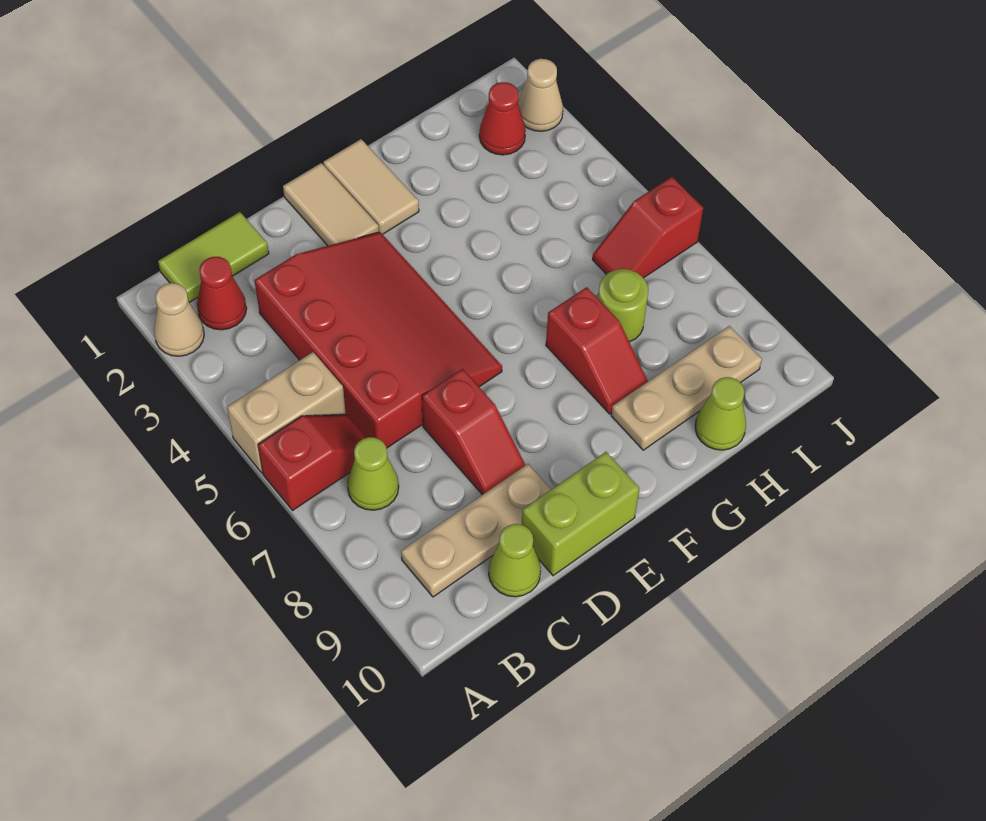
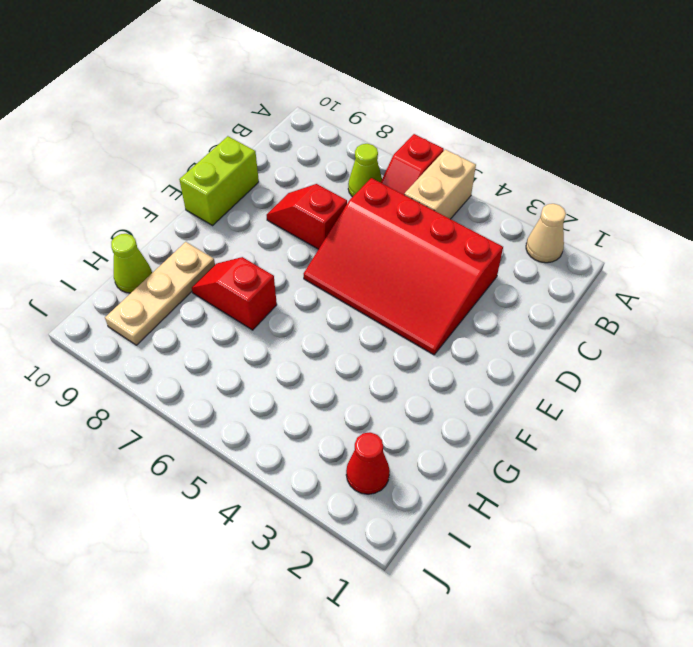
none -> lime tile B1:C1 level 1
none -> red cone B2 level 1
none -> tan plate B9:D9 level 1

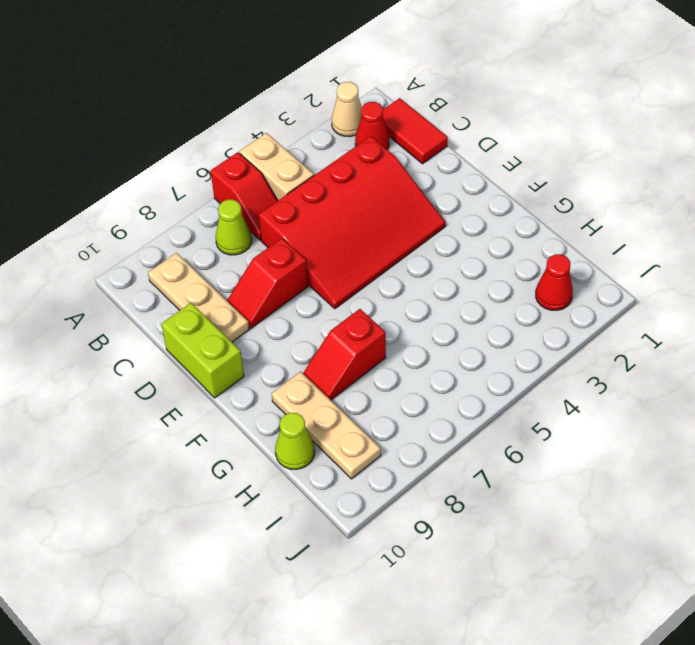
red tile B1:C1 level 1 -> lime tile B1:C1 level 1
none -> lime cone C10 level 1
none -> tan tile E1:E2 level 1
none -> tan tile F1:F2 level 1

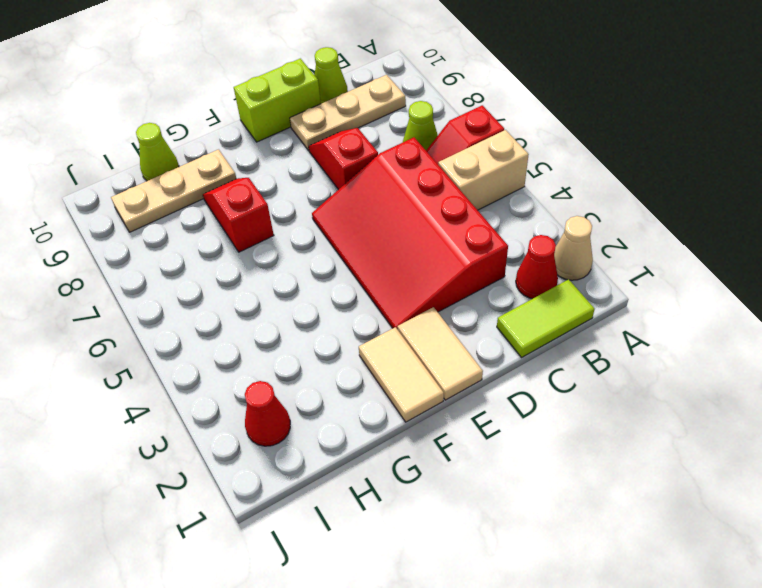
none -> lime round brick H7 level 1
none -> red slope I6:J6 level 1 top J
none -> tan cone J2 level 1

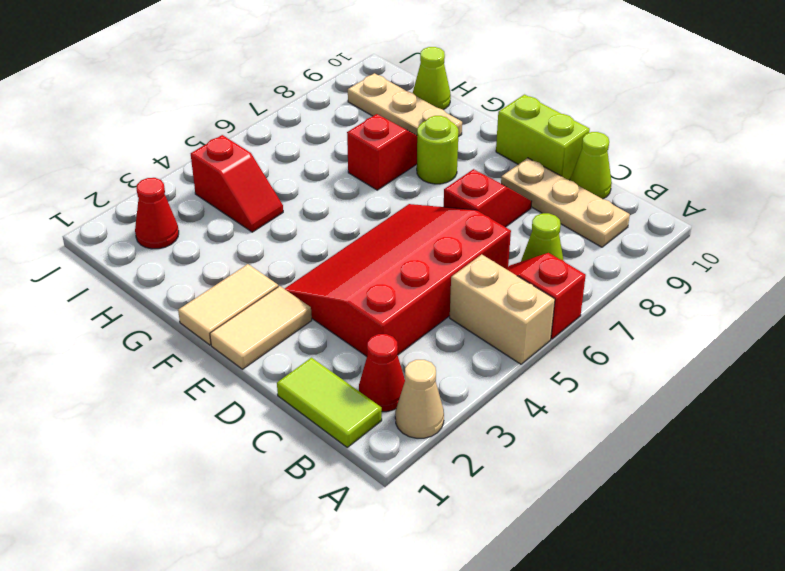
lime round brick F8 level 1 -> lime round brick H7 level 1
red slope H4:I4 level 1 top I -> red slope I6:J6 level 1 top J
none -> tan cone J2 level 1

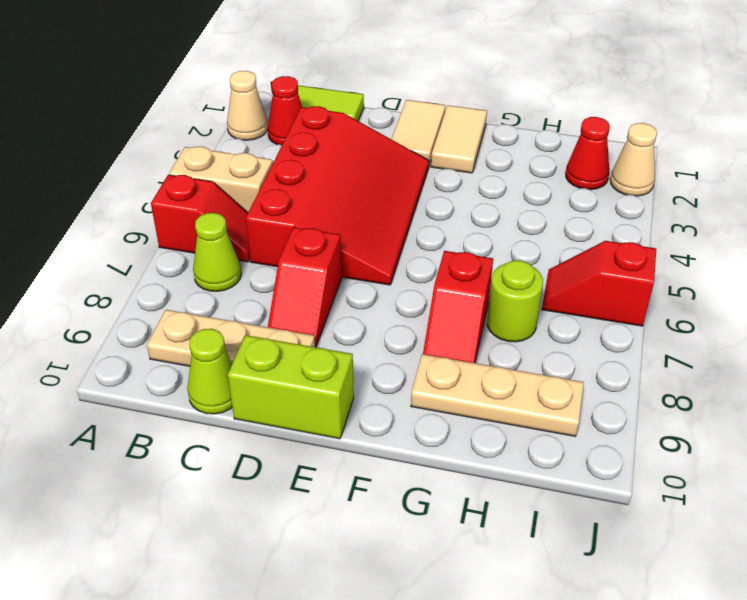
none -> lime cone H10 level 1

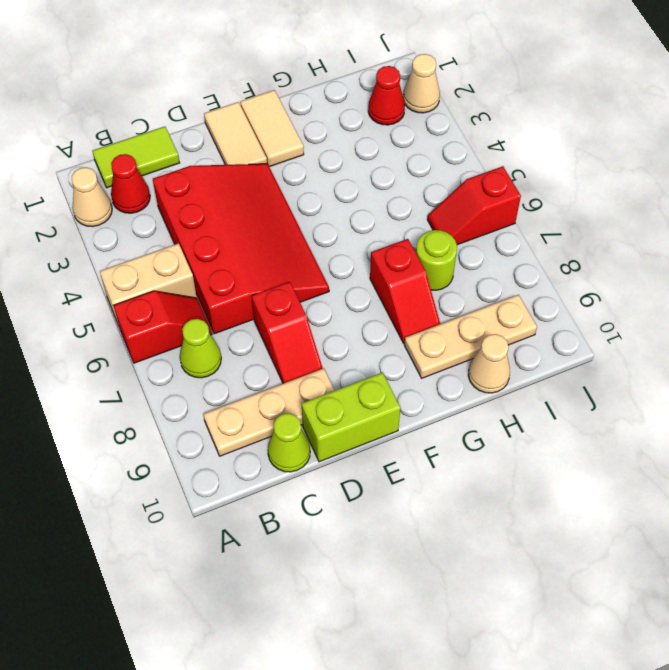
tan cone H10 level 1 -> lime cone H10 level 1

